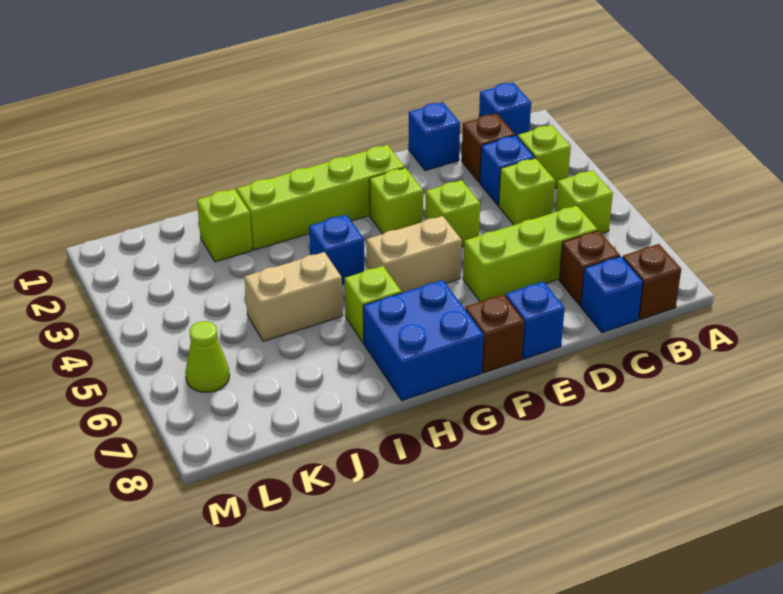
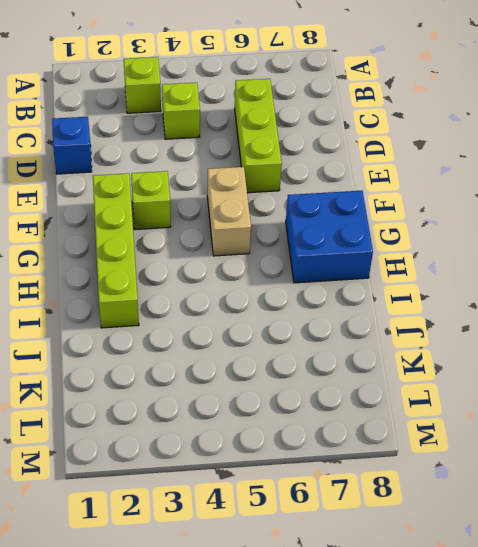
none -> blue brick B1 level 1
none -> lime brick B5 level 1
none -> brown brick B8 level 1

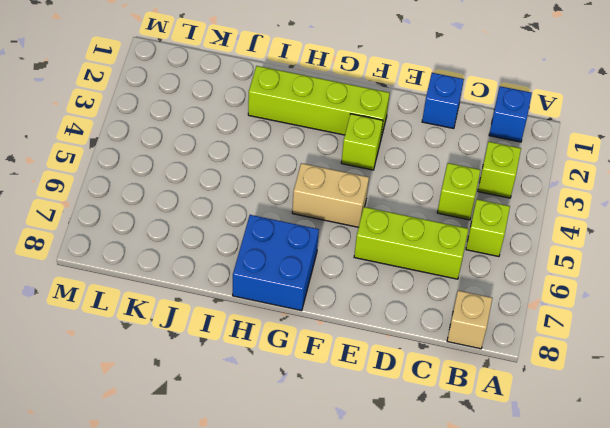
tan brick B8 level 1 -> brown brick B8 level 1
none -> brown brick C2 level 1
none -> blue brick C3 level 1
none -> brown brick C7 level 1

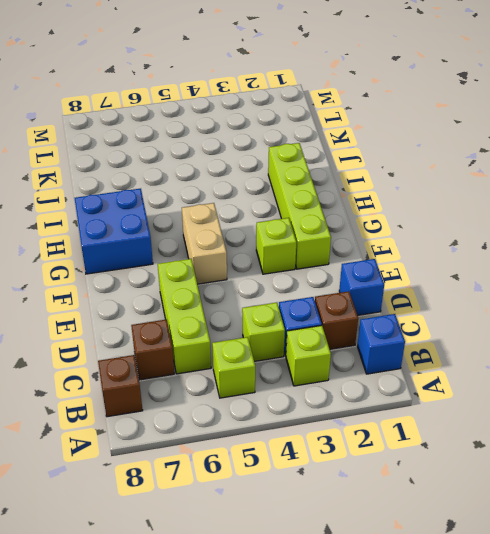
none -> blue brick C8 level 1
none -> lime brick E4 level 1
none -> blue brick E8 level 1

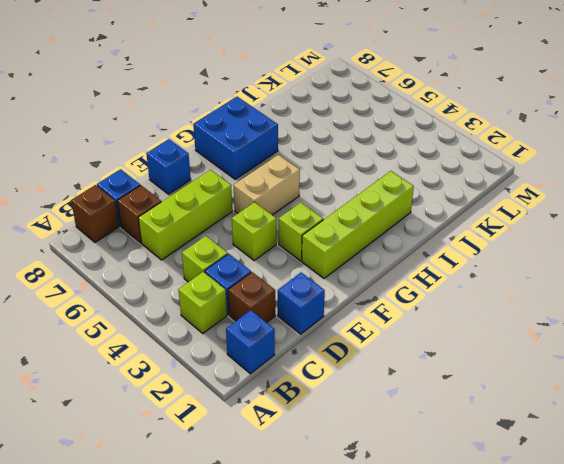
none -> lime brick B5 level 1
none -> brown brick F8 level 1
none -> blue brick H4 level 1

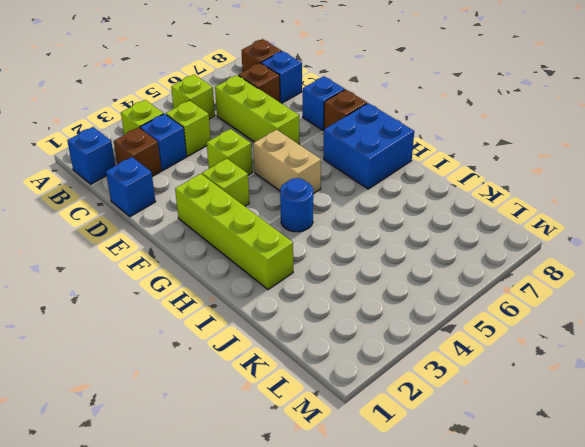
blue round brick H4 level 1 -> blue brick H4 level 1
none -> lime brick H6 level 1
none -> tan brick I5:J5 level 1
none -> lime brick J2 level 1

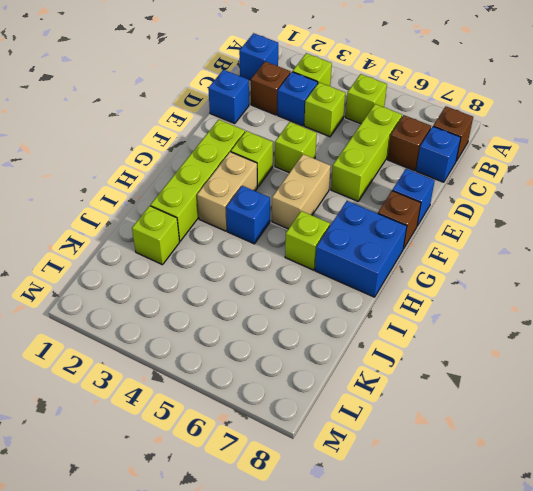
tan brick G3:H3 level 1 -> tan brick I5:J5 level 1
none -> lime cone L6 level 1

